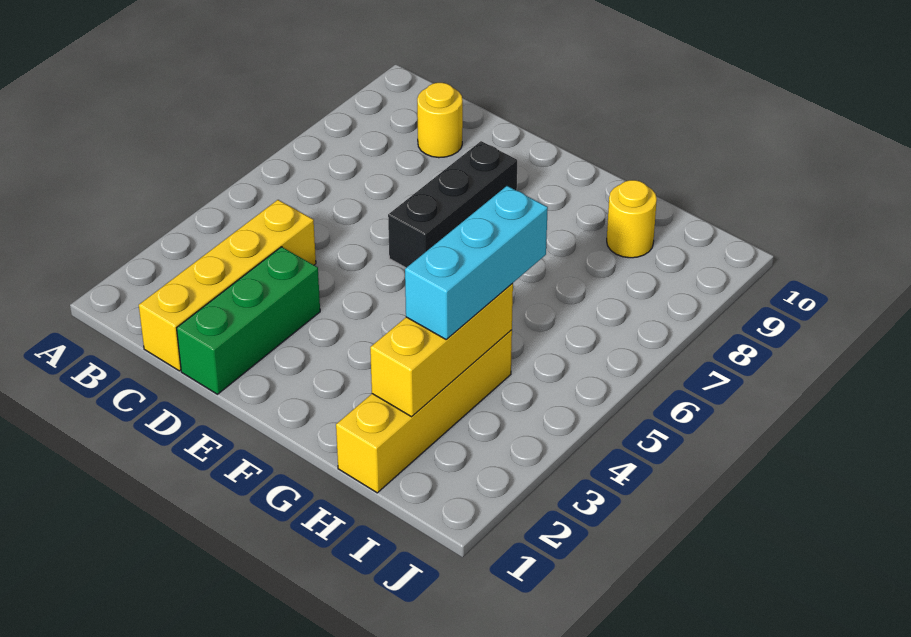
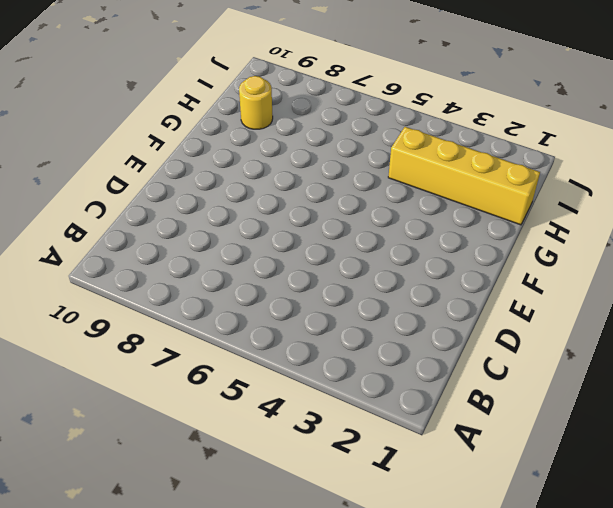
none -> yellow brick C1:C4 level 1
none -> yellow round brick C9 level 1

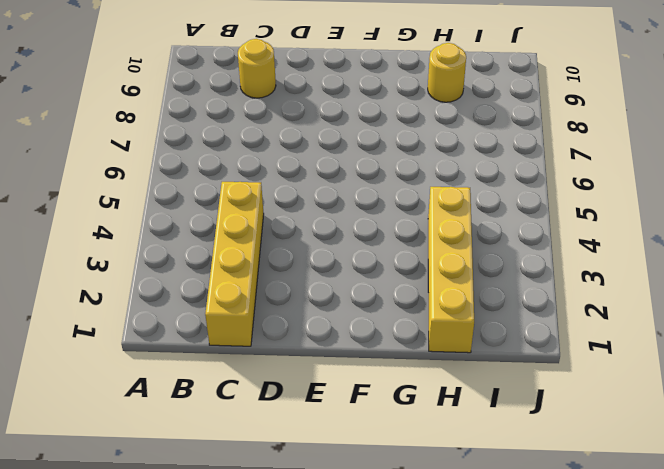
none -> green brick D1:D3 level 1
none -> black brick E6:E8 level 1

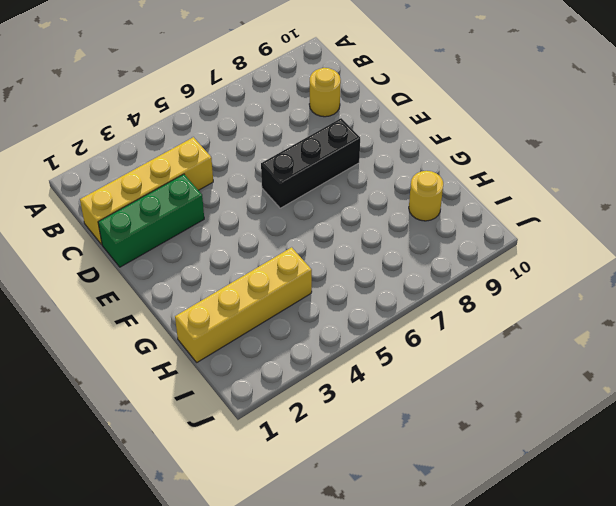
none -> yellow brick H2:H4 level 2
none -> cyan brick H3:H5 level 3

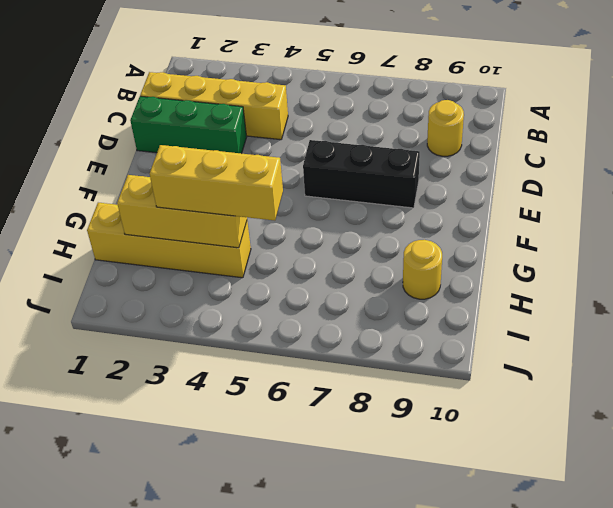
yellow brick H3:H5 level 3 -> cyan brick H3:H5 level 3

